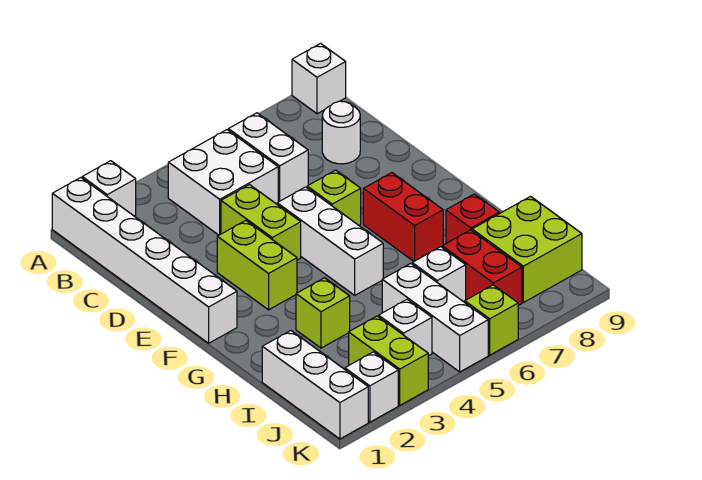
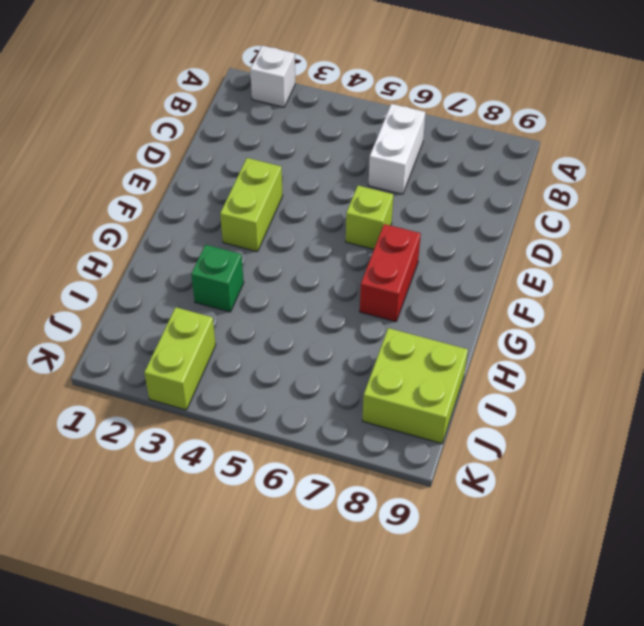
green brick H3 level 1 -> lime brick H3 level 1
none -> white brick A1:F1 level 1
none -> white brick A9 level 1
none -> white brick B4:C5 level 1

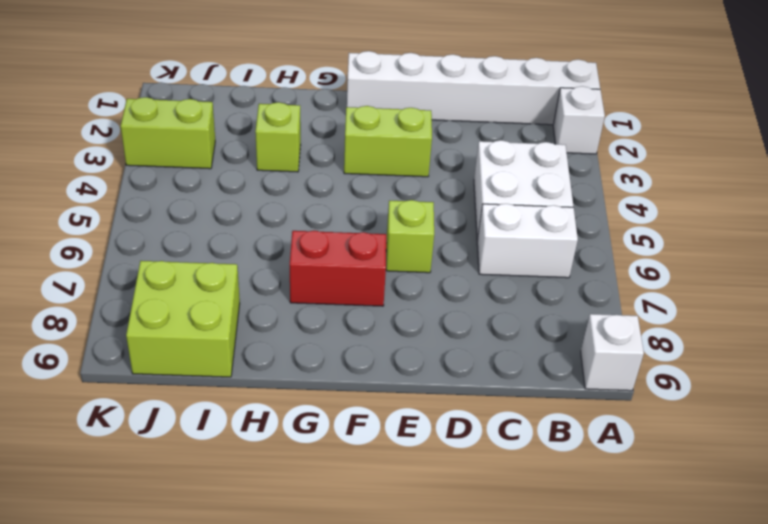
none -> white round brick C8 level 1
none -> lime brick D4:E4 level 1
none -> white brick E5:G5 level 1

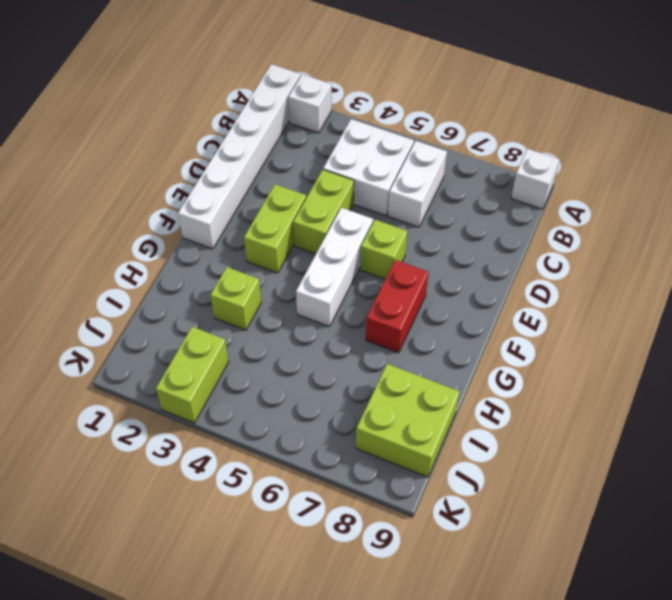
none -> white round brick C8 level 1
none -> red brick H8 level 1
none -> white brick I1:K1 level 1

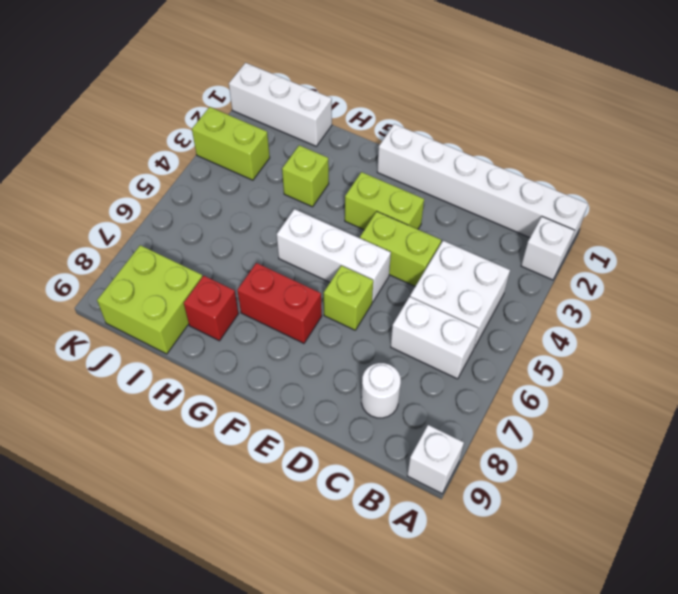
none -> white brick I5:K5 level 1
none -> white brick I6 level 1
none -> red brick I7:J7 level 1

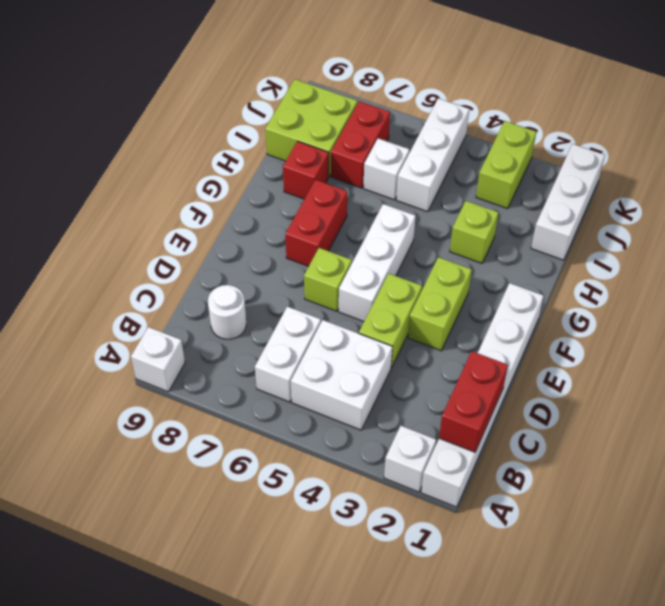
red brick B1:C1 level 2 -> none
none -> white brick J4 level 1
none -> white brick K2 level 1
none -> lime brick K6 level 1

